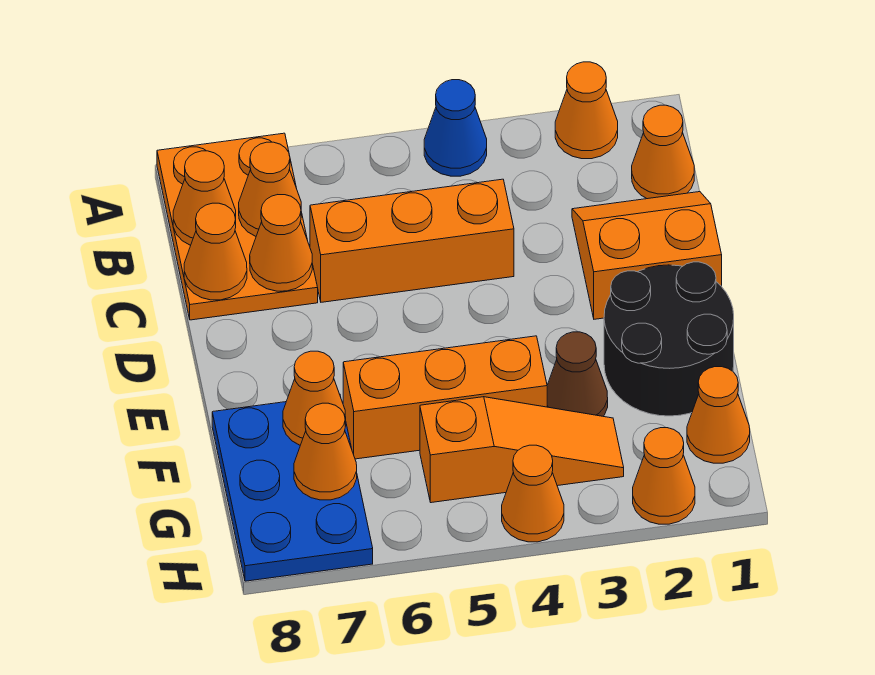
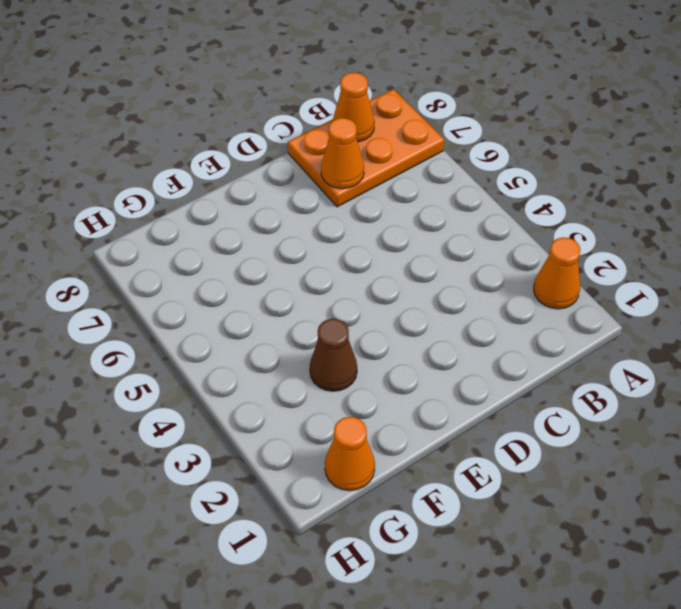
none -> blue cone A4 level 1
none -> orange cone B1 level 1
none -> orange slope C1:D2 level 1 top D

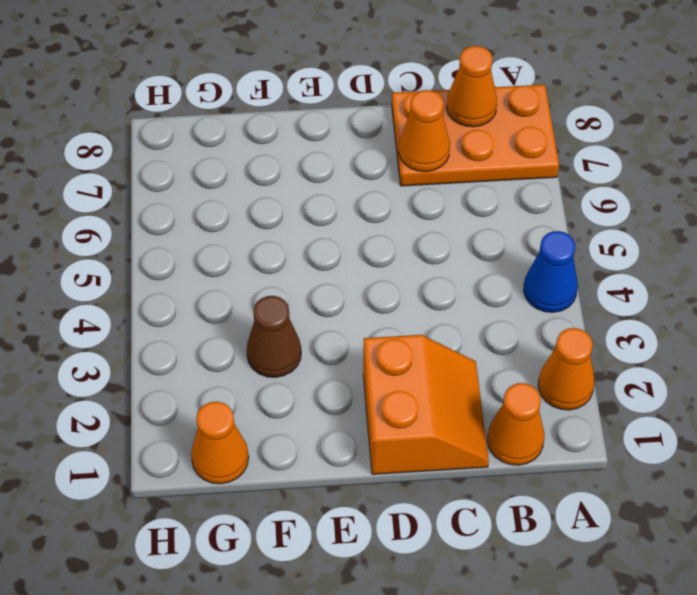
none -> orange brick C4:C6 level 1
none -> black round brick E1:F2 level 1
none -> orange brick F4:F6 level 1

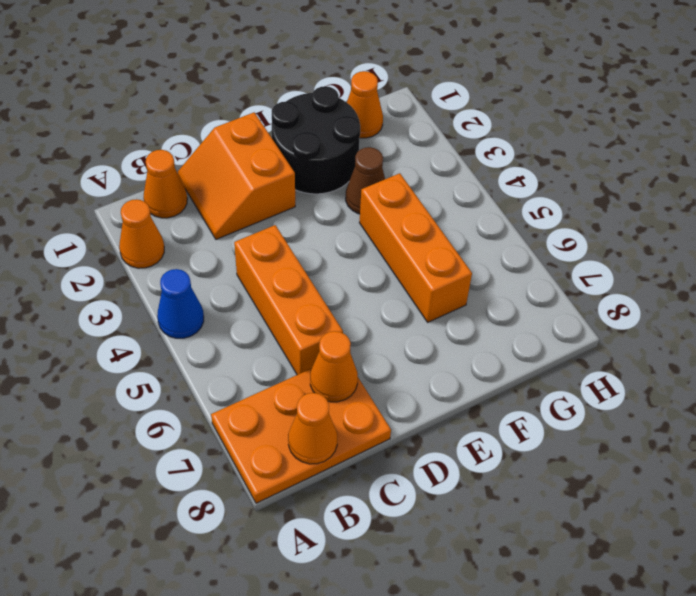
none -> blue plate F7:H8 level 1
none -> orange slope G3:G5 level 1 top 5
none -> orange cone H2 level 1

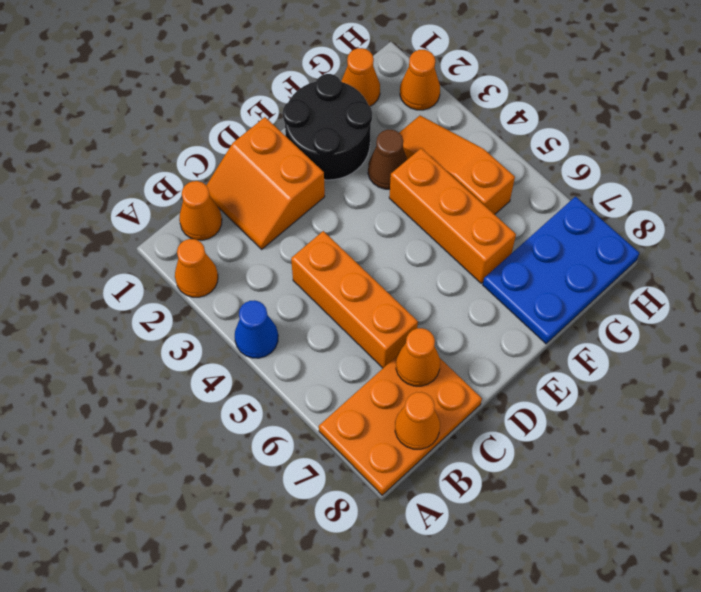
none -> orange cone H4 level 1
none -> orange cone B7 level 2
none -> orange cone C8 level 2

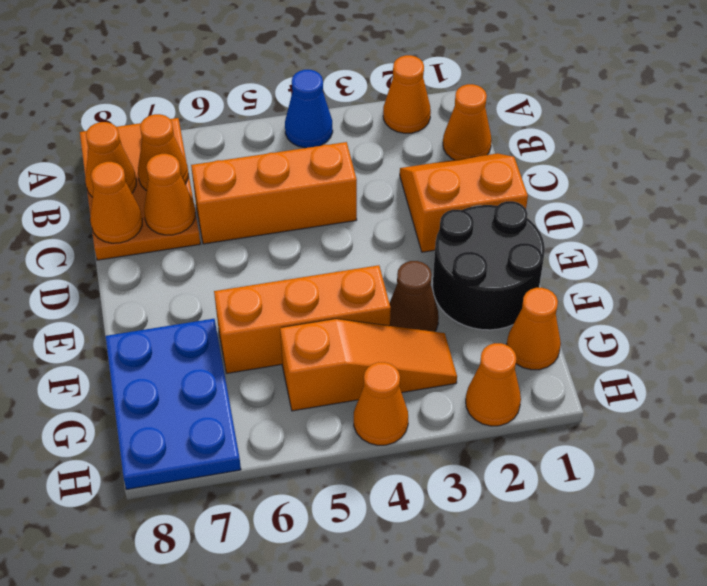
none -> orange cone F7 level 2
none -> orange cone G7 level 2

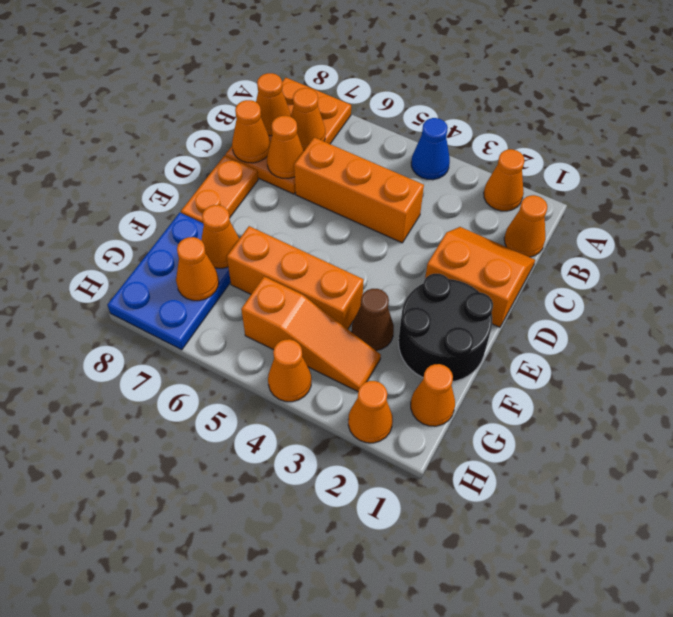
orange plate D8:E8 level 1 -> none

